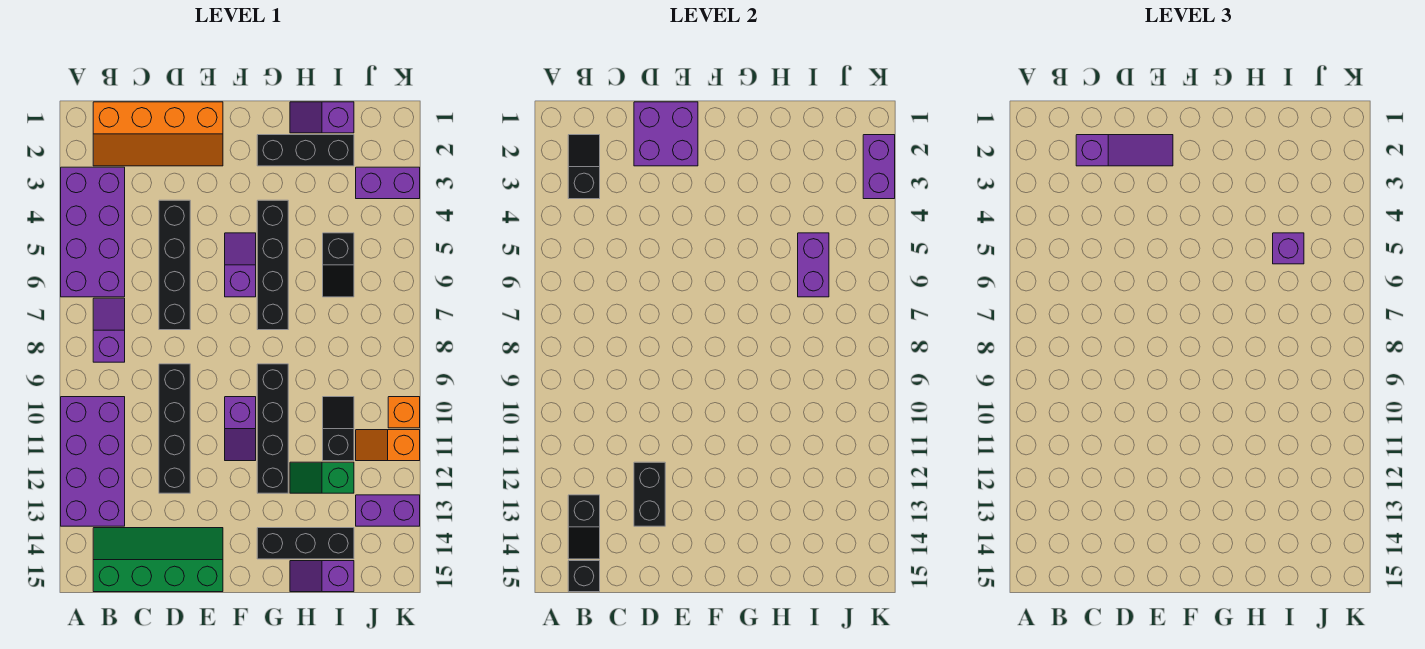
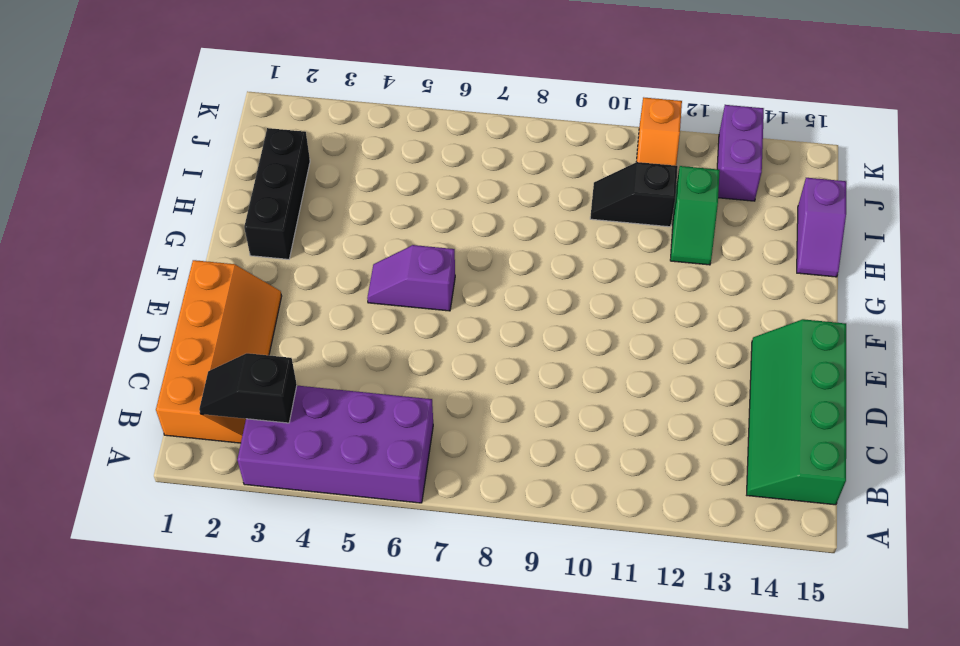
none -> purple brick A10:B13 level 1
none -> purple slope B7:B8 level 1 top 8
none -> black brick D4:D7 level 1
none -> black brick D9:D12 level 1

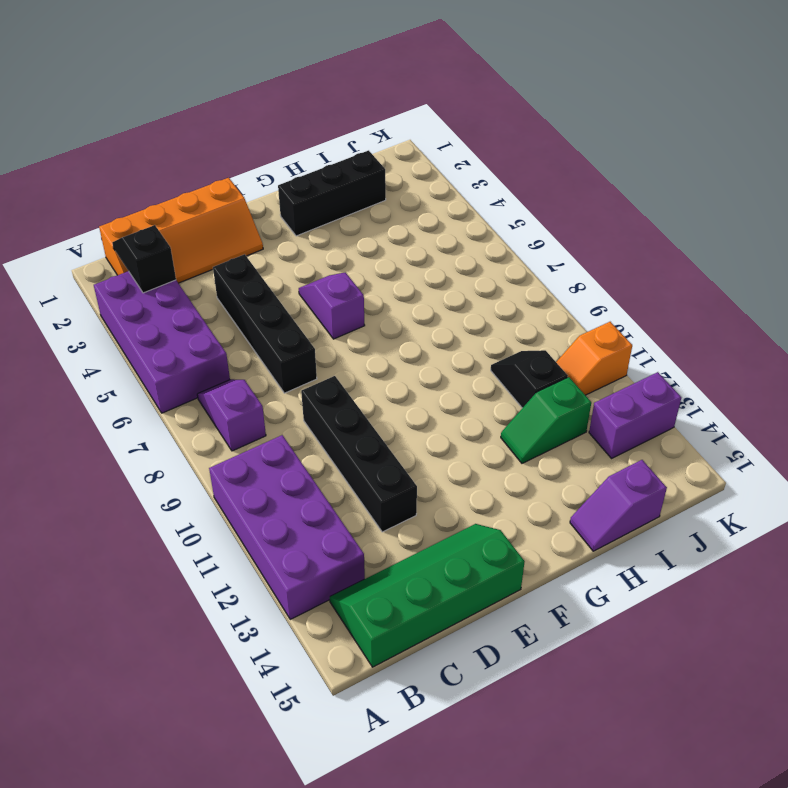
none -> purple slope F10:F11 level 1 top 10
none -> black brick G4:G7 level 1
none -> black brick G9:G12 level 1
none -> black brick G14:I14 level 1

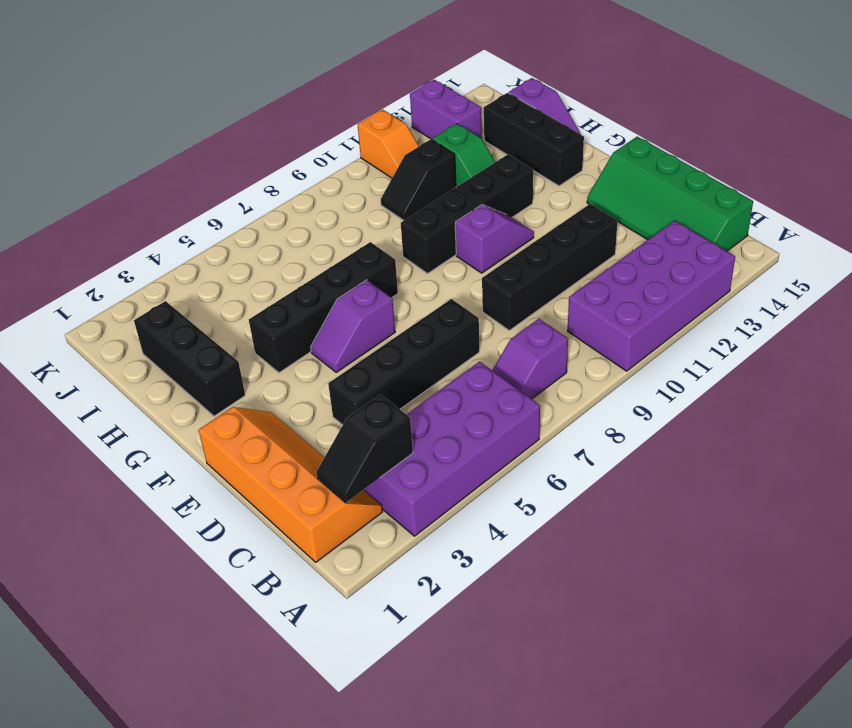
none -> purple slope H1:I1 level 1 top I
none -> black slope I5:I6 level 1 top 5
none -> purple brick J3:K3 level 1
none -> orange brick K10 level 1

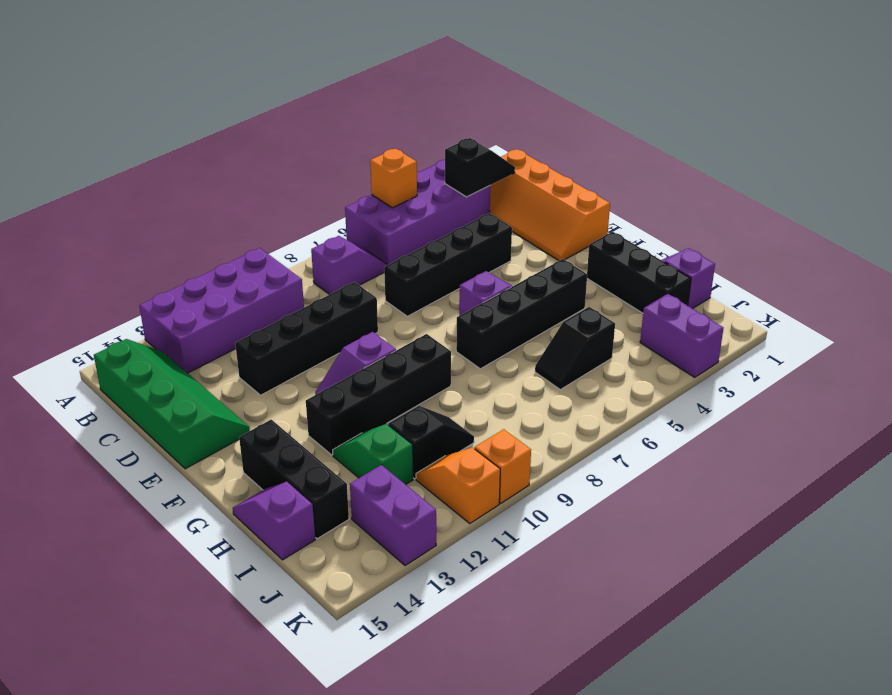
orange brick A5 level 2 -> none
none -> black slope B13:B14 level 2 top 13
none -> black brick B15 level 2
none -> purple brick D1:E2 level 2
none -> black brick D12:D13 level 2

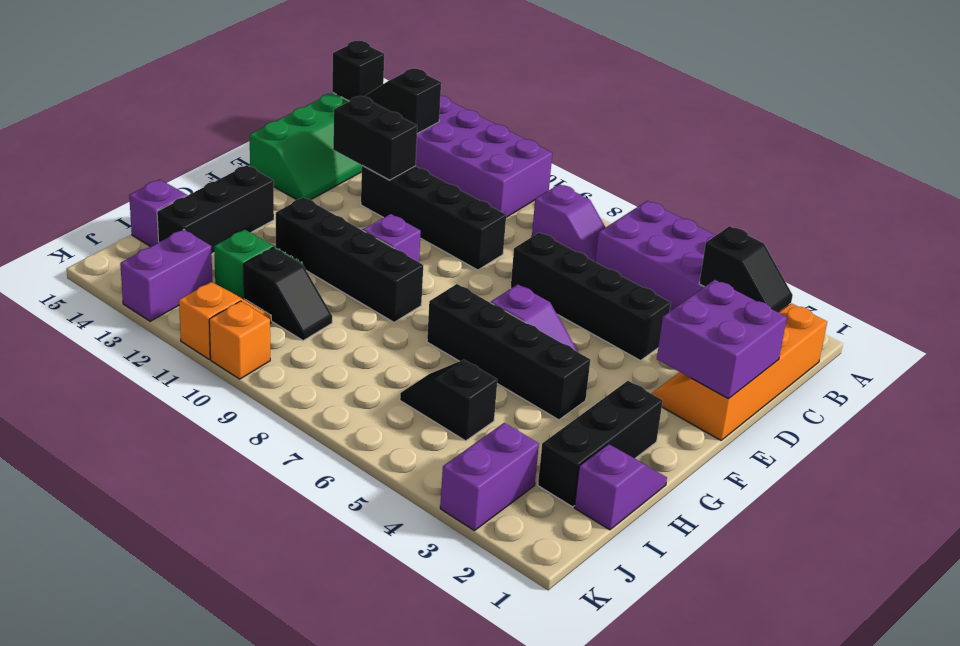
none -> purple brick I5:I6 level 2
none -> purple brick K2:K3 level 2
none -> purple slope C2:E2 level 3 top C
none -> purple brick I5 level 3

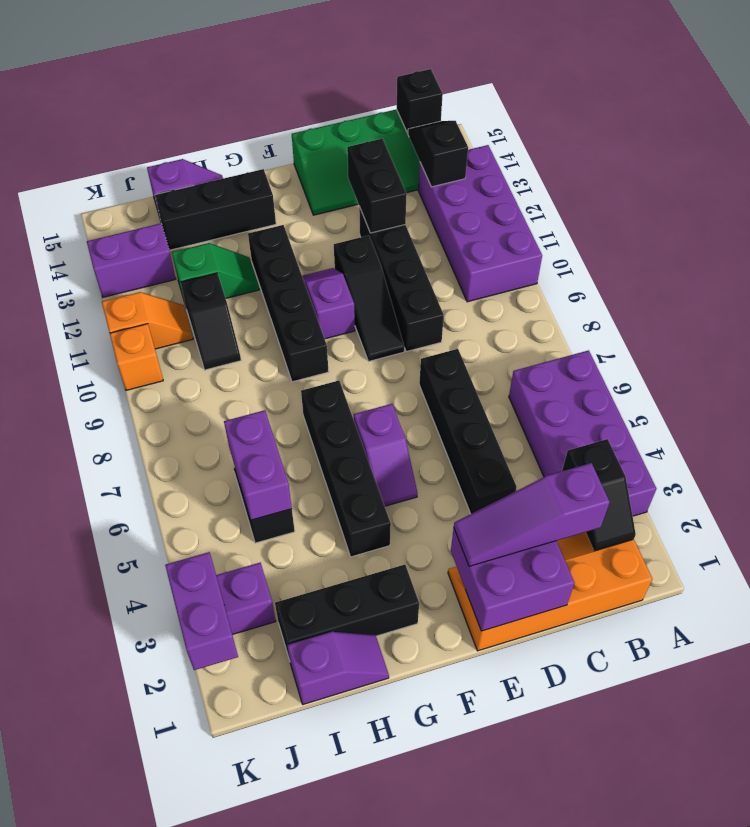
black slope E9:E11 level 1 top 11 -> none
none -> purple slope B7:B8 level 1 top 8
none -> purple brick I5 level 3

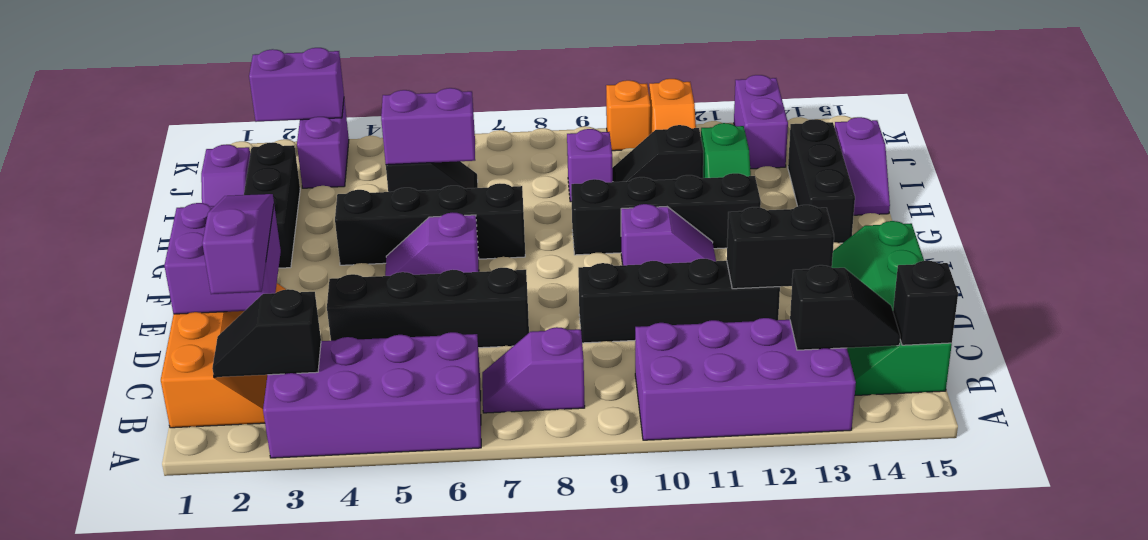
purple brick I9 level 1 -> purple brick I5 level 3

